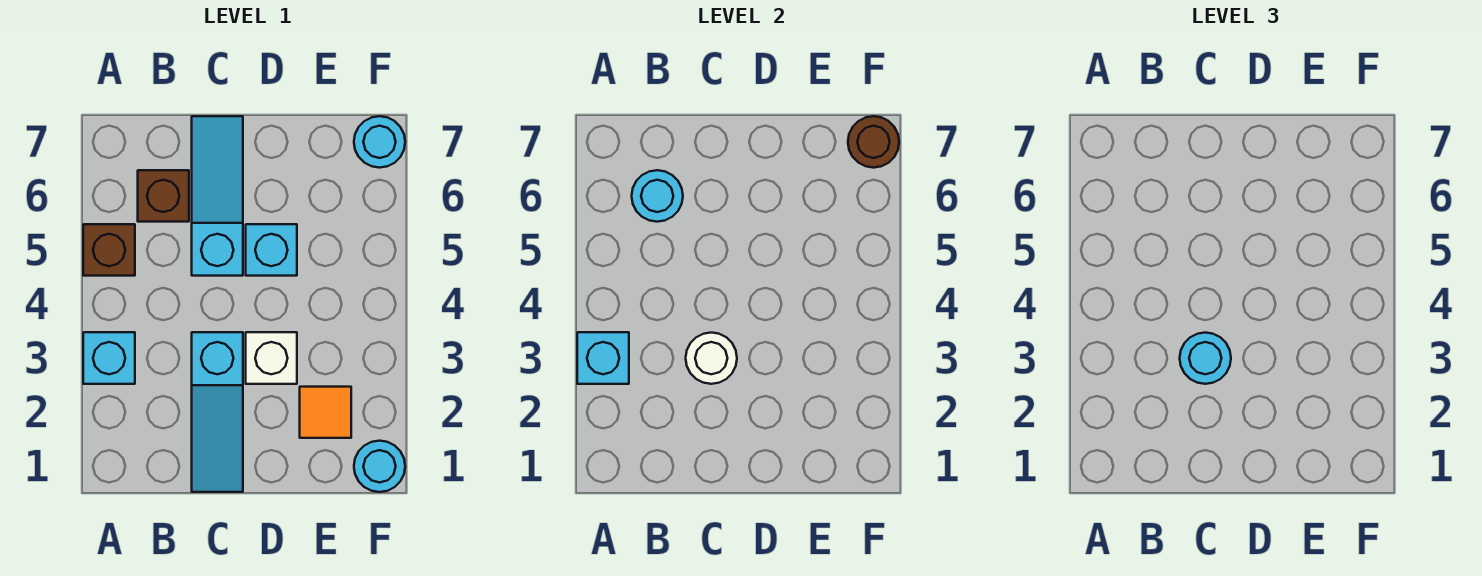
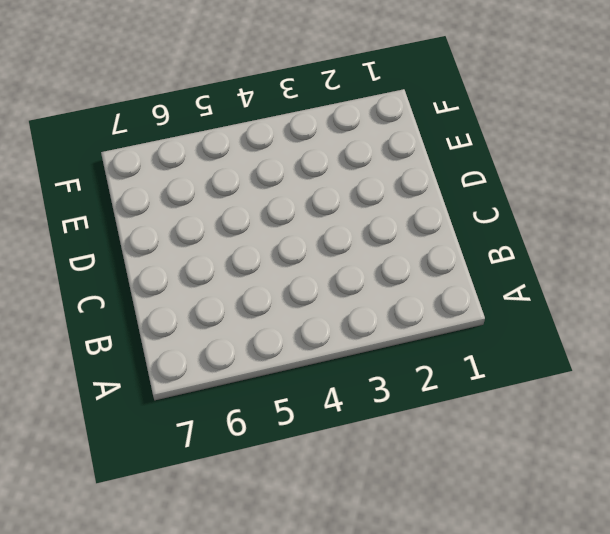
none -> cyan brick A3 level 1
none -> brown brick A5 level 1
none -> brown brick B6 level 1

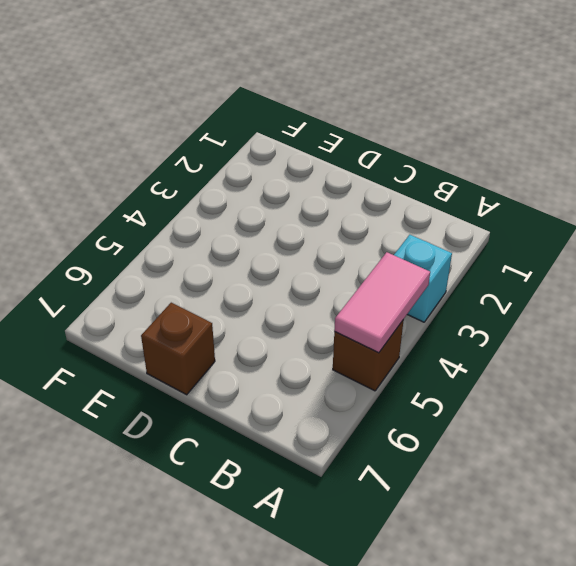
pink tile A4:A5 level 2 -> none
brown brick D7 level 1 -> brown brick B6 level 1
none -> cyan slope C1:C3 level 1 top 3
none -> cyan slope C5:C7 level 1 top 5
none -> white brick D3 level 1

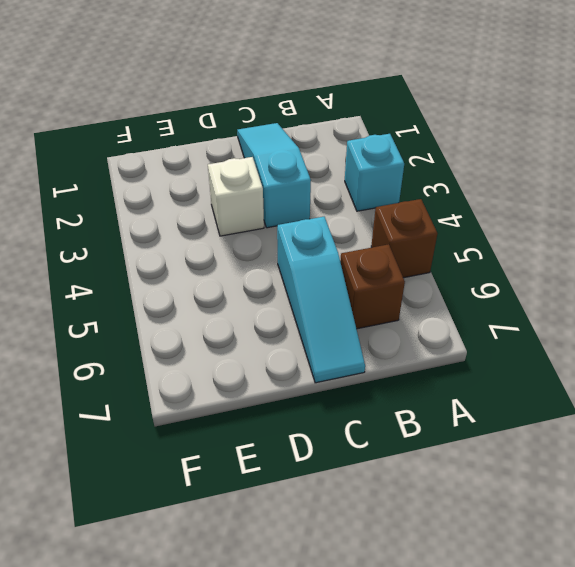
none -> cyan brick D5 level 1
none -> orange tile E2 level 1
none -> cyan round brick F1 level 1

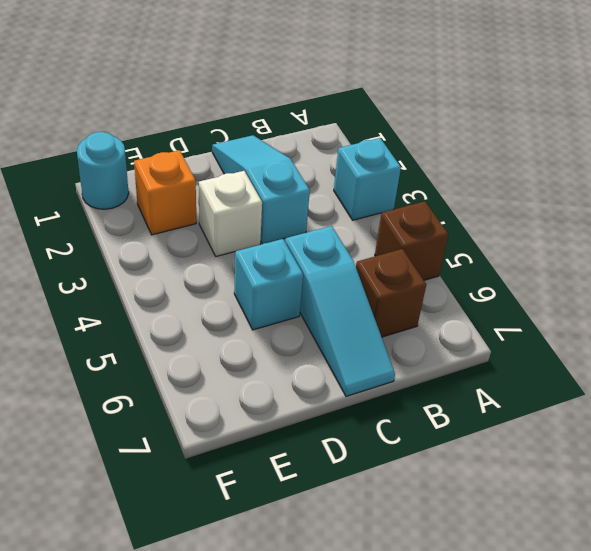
orange brick E2 level 1 -> orange tile E2 level 1
none -> cyan round brick F7 level 1
none -> cyan brick A3 level 2
none -> cyan round brick B6 level 2

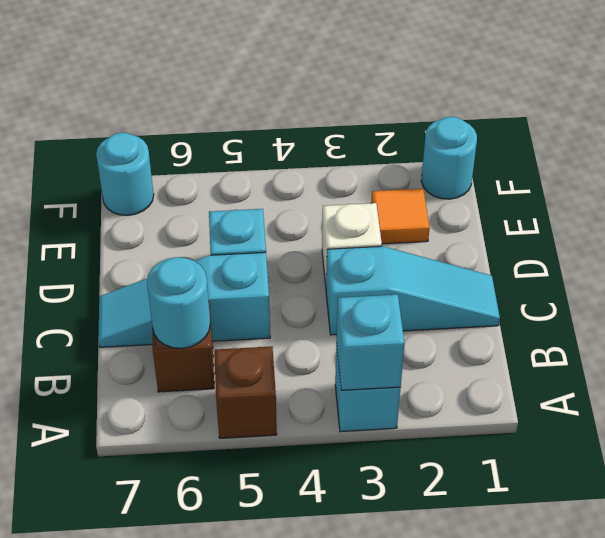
none -> white round brick C3 level 2
none -> brown round brick F7 level 2
none -> cyan round brick C3 level 3

